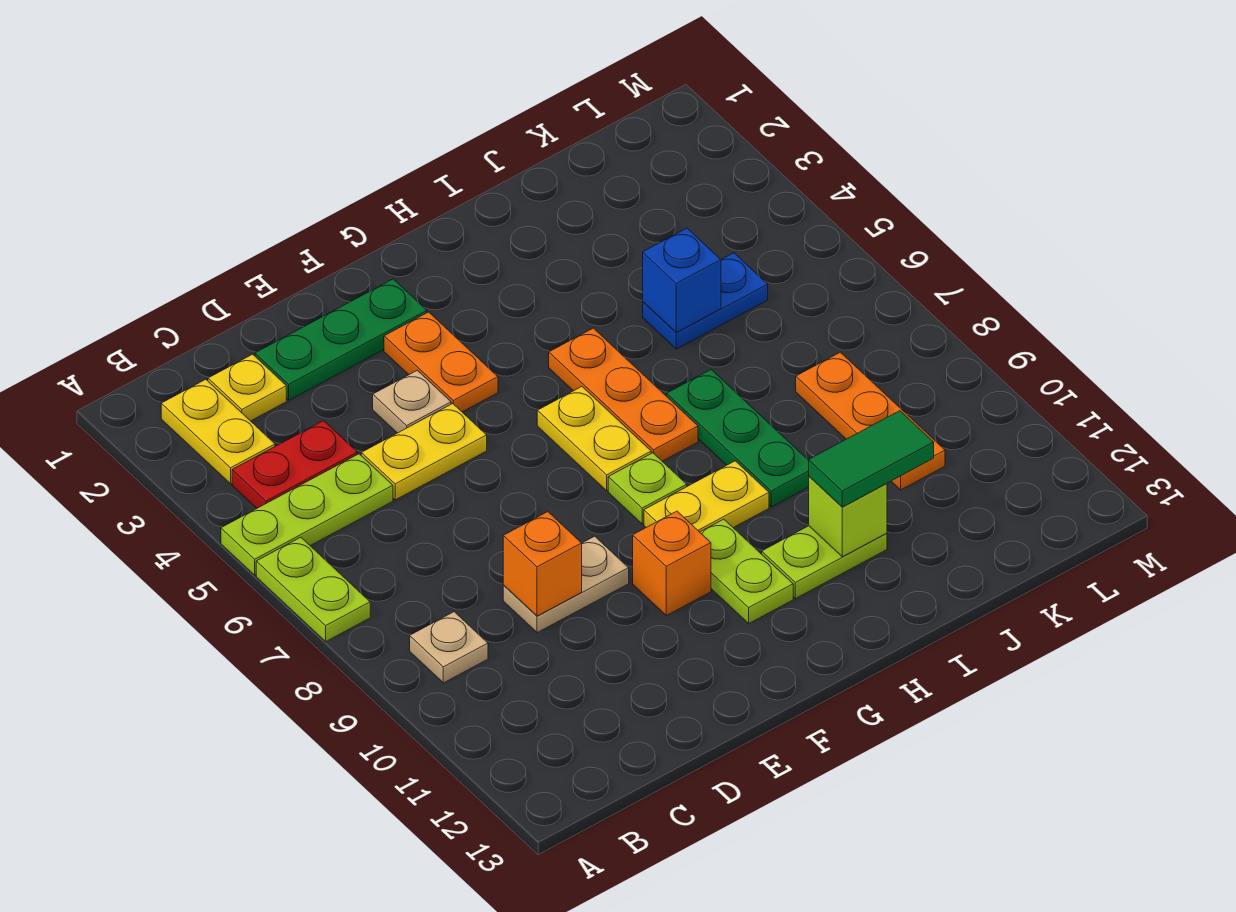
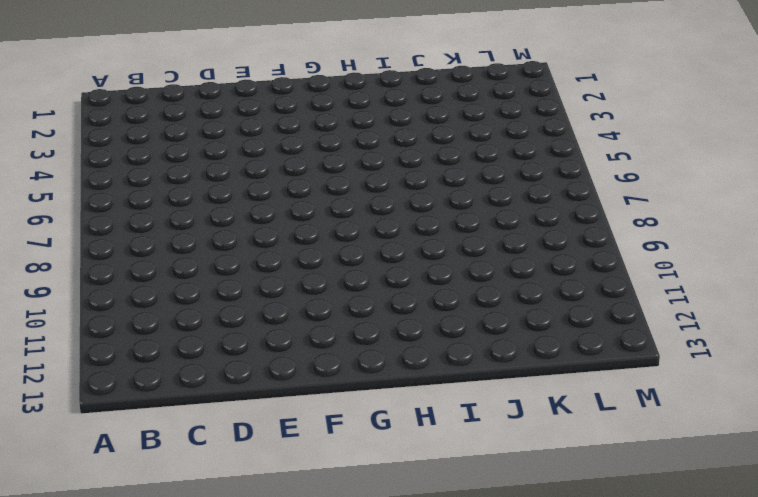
none -> lime plate A5:C5 level 1
none -> lime plate A6:A7 level 1
none -> yellow plate B2:B3 level 1

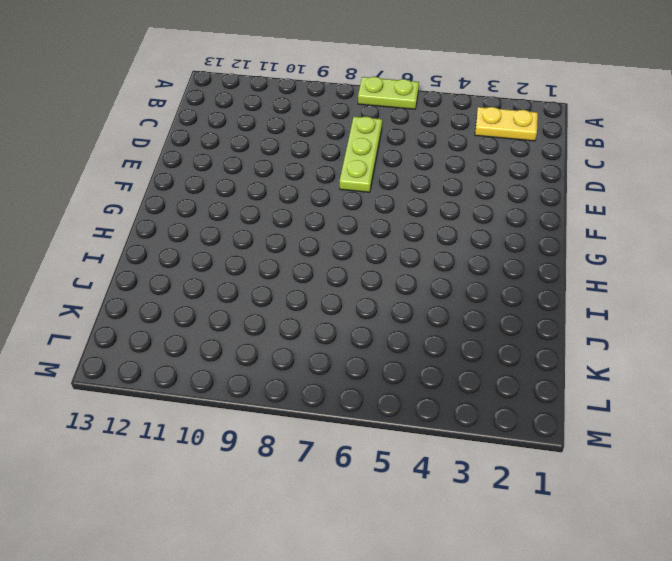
lime plate C7:E7 level 1 -> lime plate A5:C5 level 1
none -> red plate B4:C4 level 1
none -> tan plate B9 level 1
none -> yellow plate C2 level 1

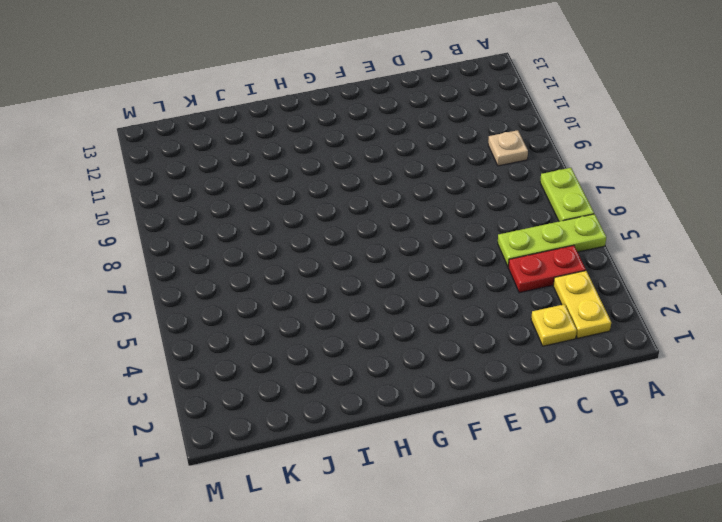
none -> green plate D2:F2 level 1
none -> yellow plate D5:E5 level 1
none -> tan plate D9:E9 level 1

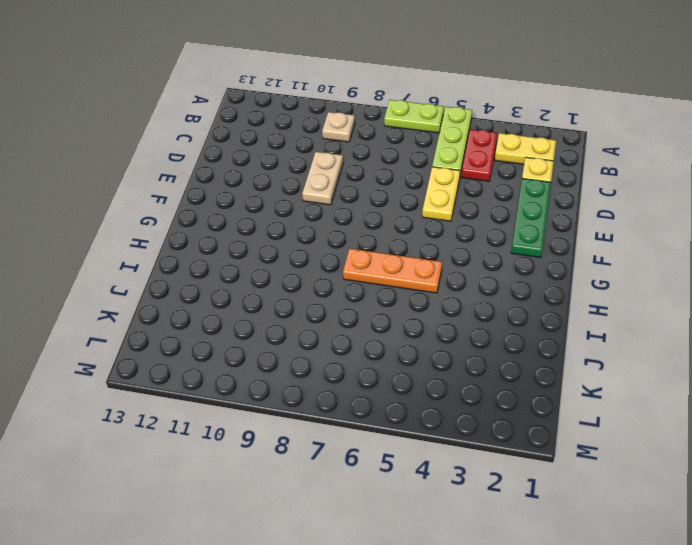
none -> tan plate E4 level 1
none -> orange plate F3:F4 level 1
none -> orange brick F10 level 1

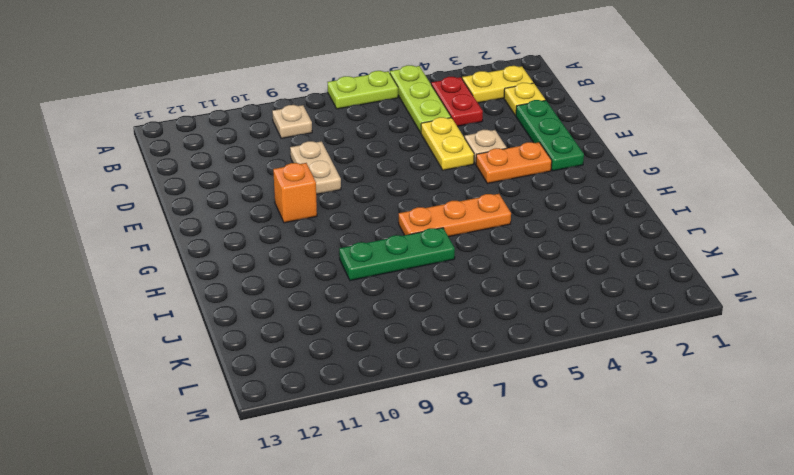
none -> yellow plate G6:G7 level 1
none -> lime plate G8 level 1
none -> yellow plate G9:H9 level 1

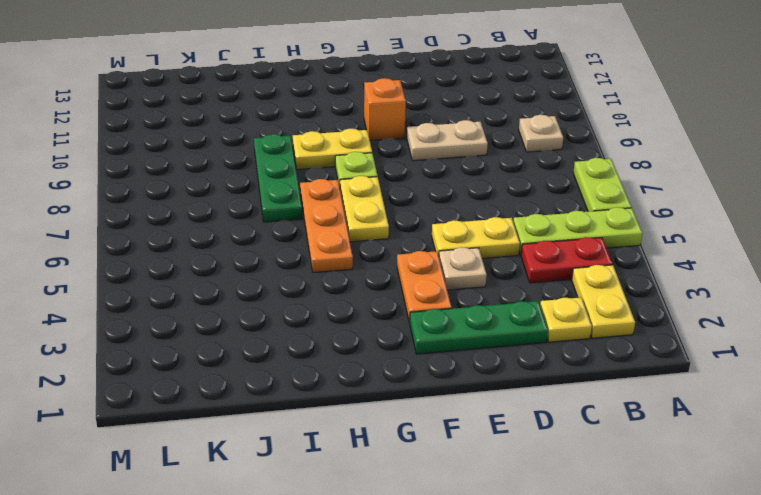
none -> lime plate G10:G11 level 1
none -> lime plate H11:I11 level 1
none -> blue plate J5:K5 level 1

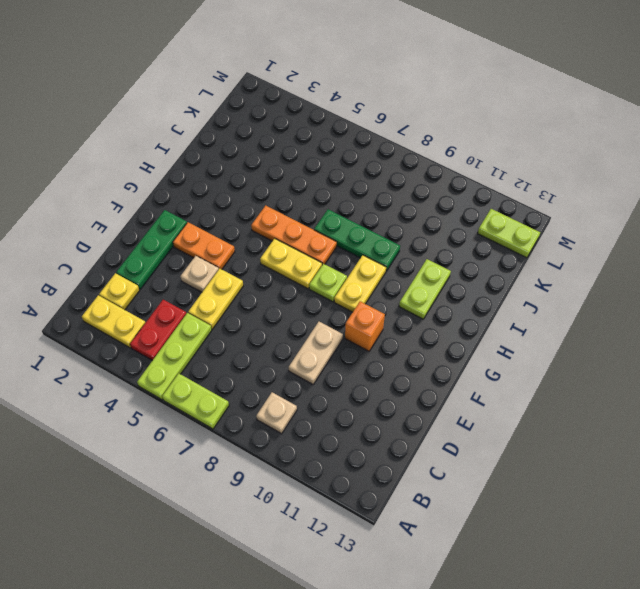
lime plate L12:L13 level 1 -> lime plate G10:G11 level 1
none -> blue plate J5:K5 level 1
none -> orange plate K8:K10 level 1
none -> orange brick D9 level 2

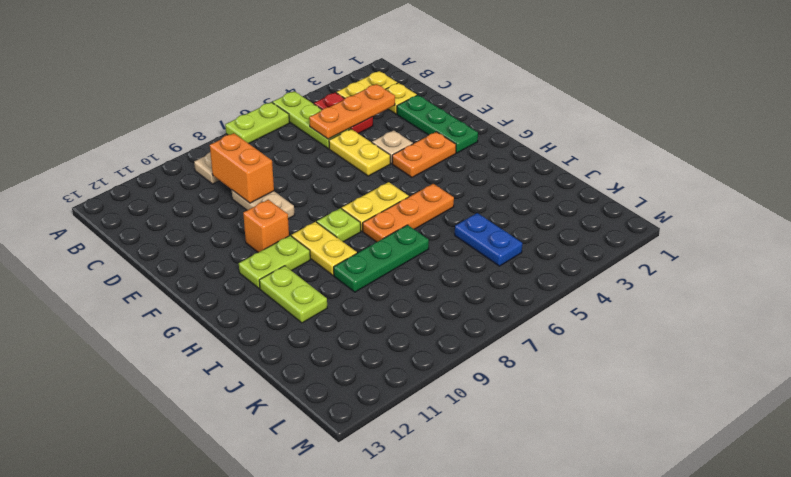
orange plate C3:C5 level 2 -> orange plate K8:K10 level 1
orange brick C9:D9 level 2 -> orange brick D9 level 2
none -> lime brick I11 level 2
none -> blue brick J5 level 2
none -> green tile I11:J11 level 3

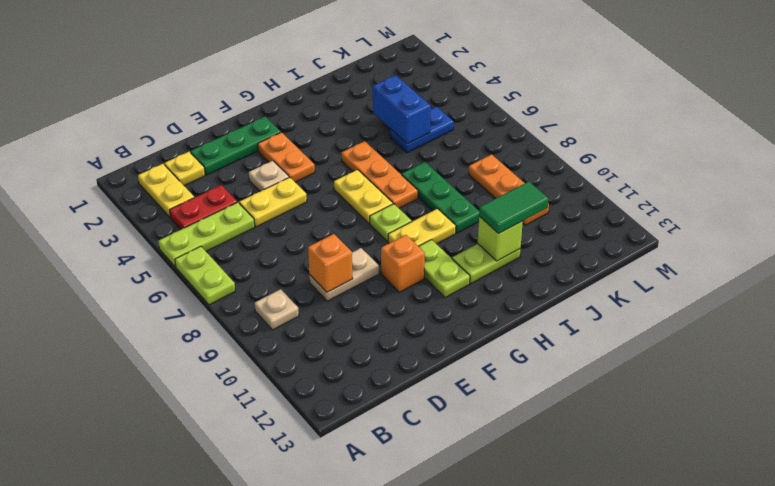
blue brick J4:J5 level 2 -> blue brick J5 level 2

